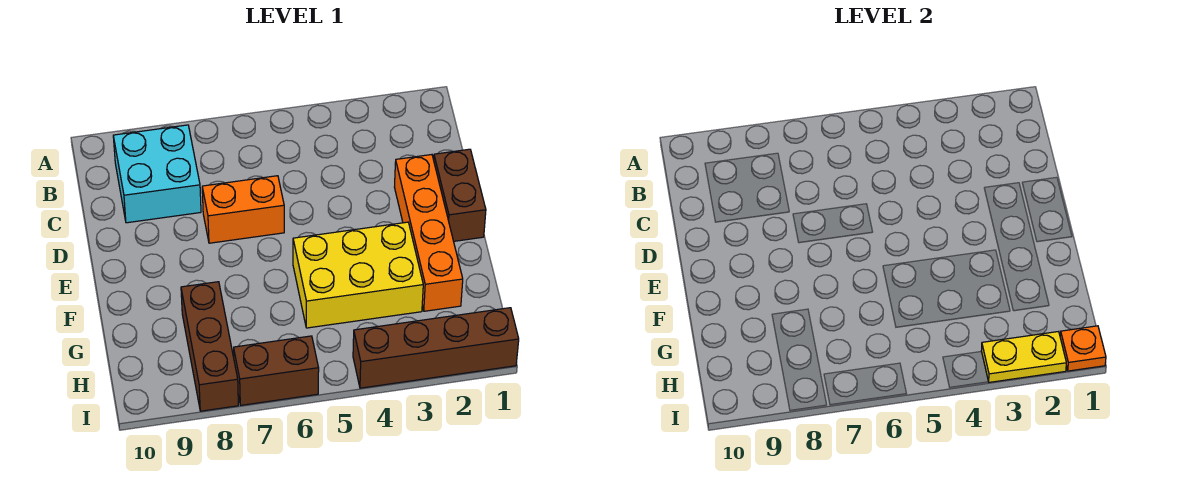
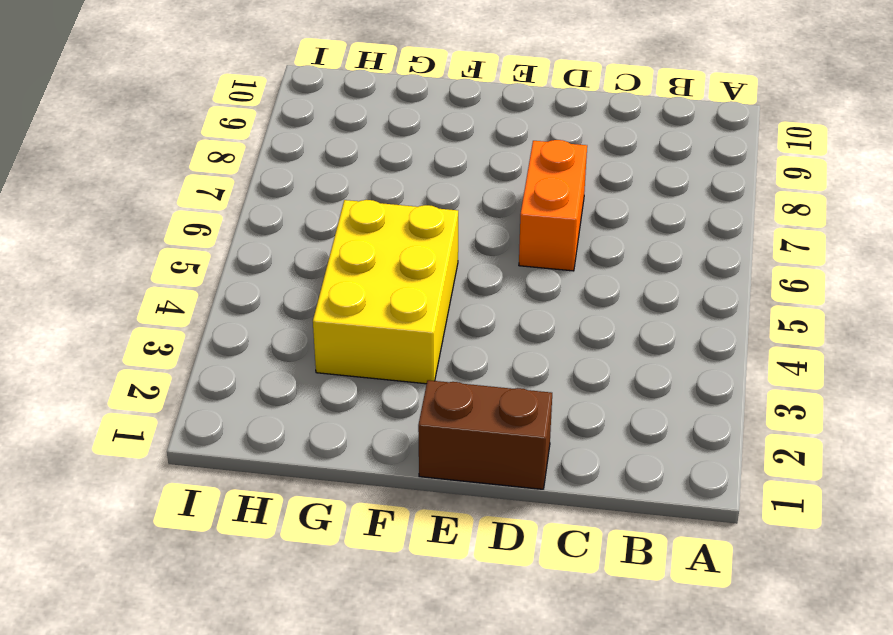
none -> cyan brick B8:C9 level 1
none -> orange brick D2:G2 level 1

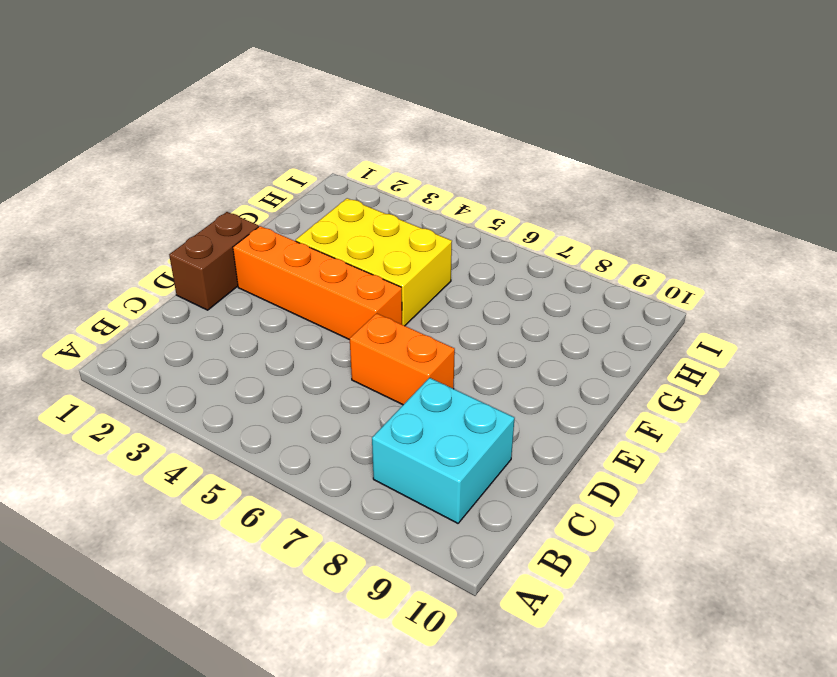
orange brick E2:E5 level 1 -> orange brick D2:G2 level 1
none -> brown brick G8:I8 level 1
none -> brown brick I1:I4 level 1

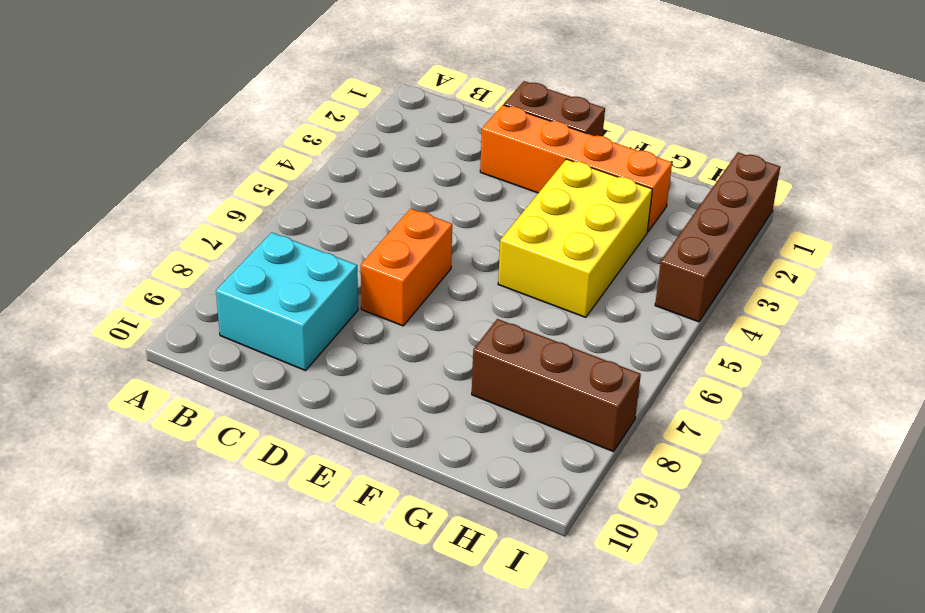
none -> brown brick I6:I7 level 1
none -> orange plate I1 level 2

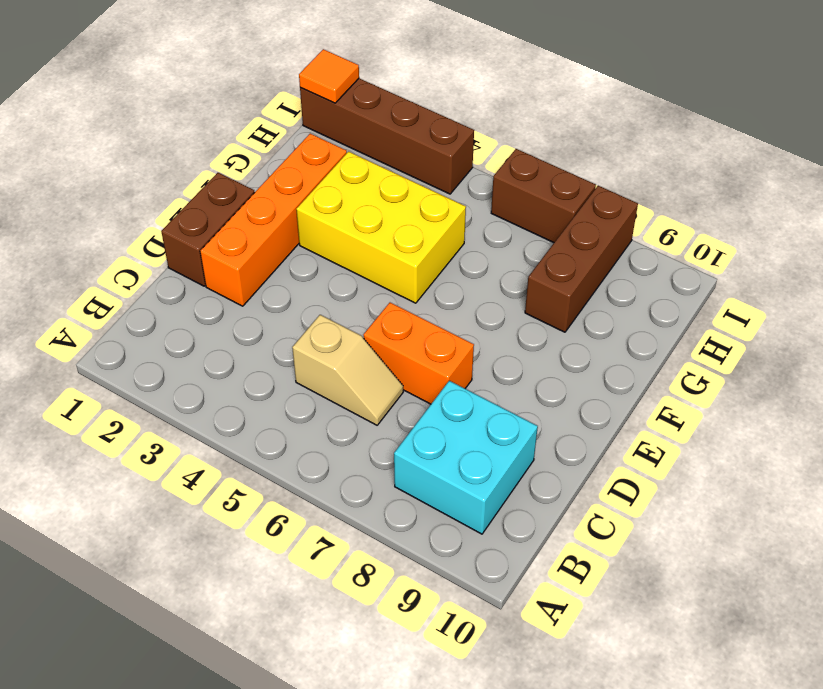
tan slope C5:C6 level 1 top 5 -> none
orange tile I1 level 2 -> orange plate I1 level 2
none -> yellow plate I2:I3 level 2

